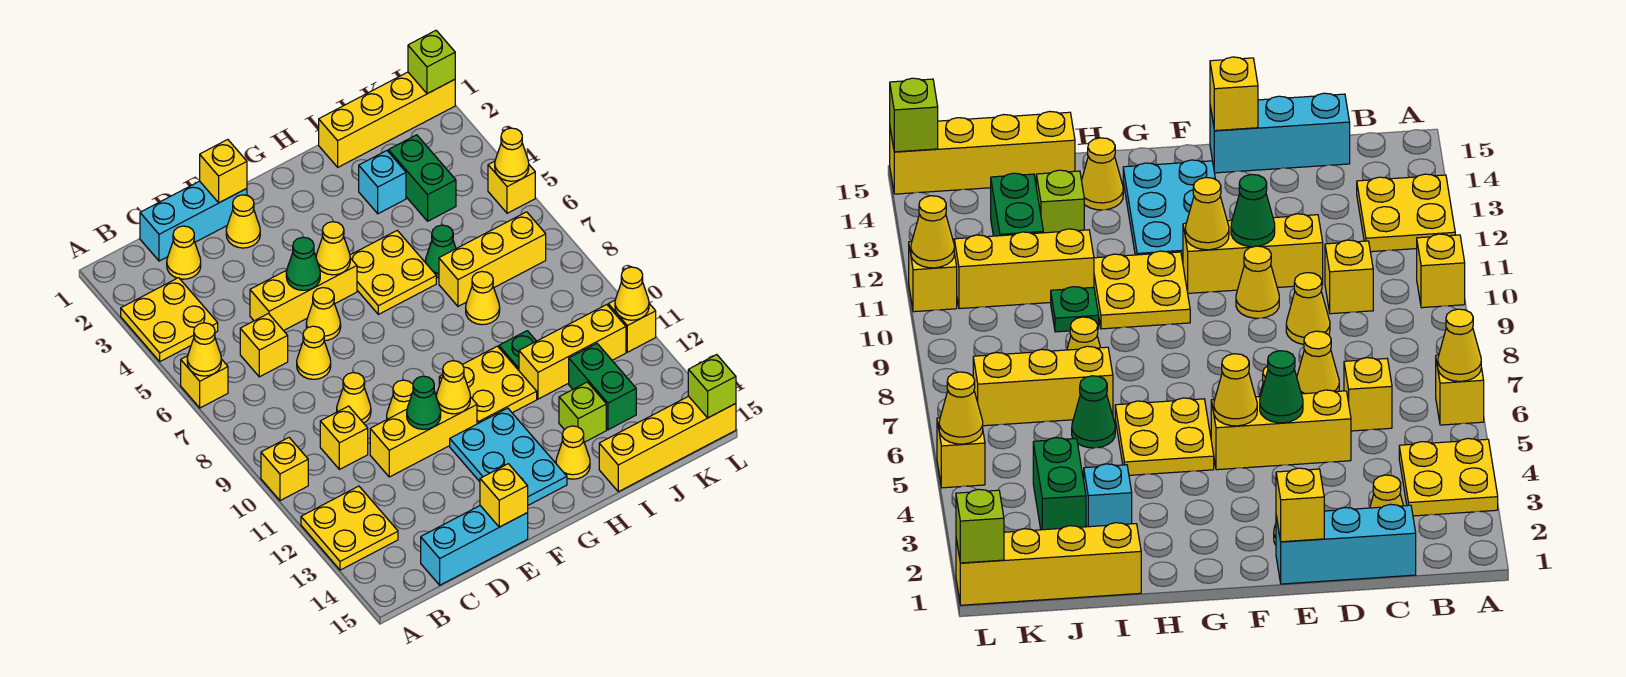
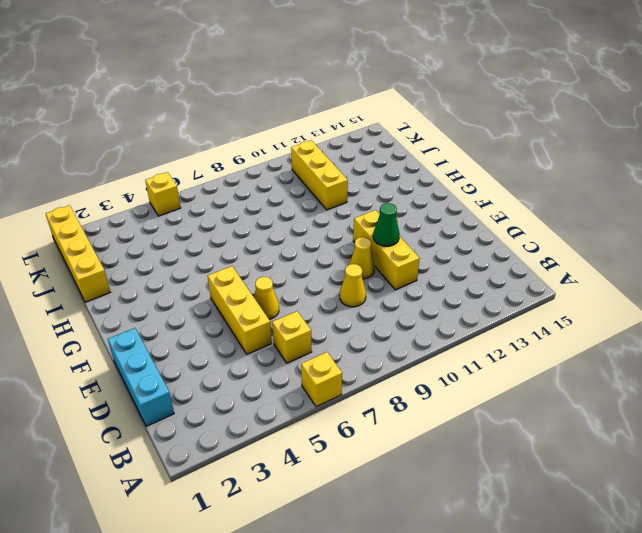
none -> yellow plate A3:B4 level 1
none -> yellow brick A10 level 1
none -> yellow plate A12:B13 level 1
none -> yellow cone C2 level 1

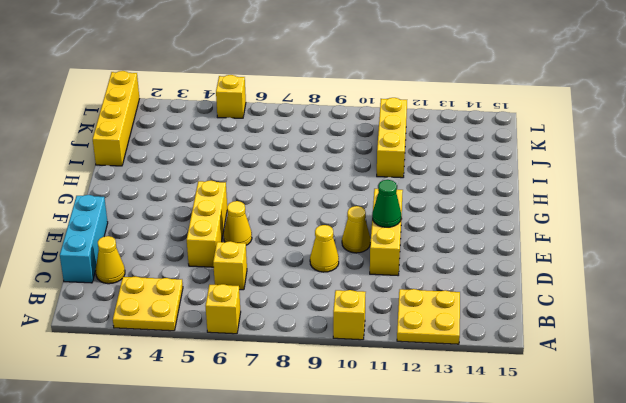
none -> yellow brick C10 level 1
none -> cyan brick C15:E15 level 1
none -> yellow cone D7 level 1
none -> yellow cone E2 level 1

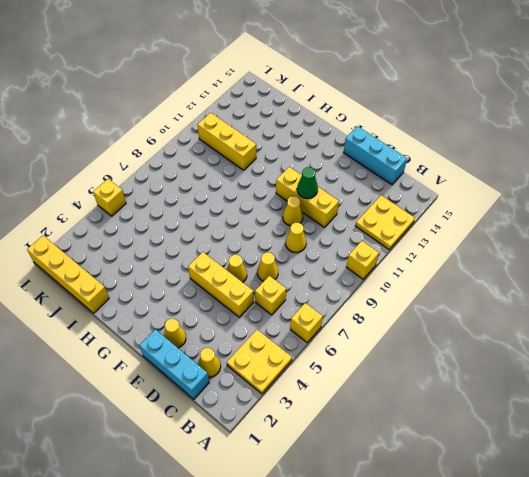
none -> yellow brick C10 level 1
none -> cyan plate F12:G14 level 1
none -> yellow plate G5:H6 level 1
none -> yellow plate G10:H11 level 1

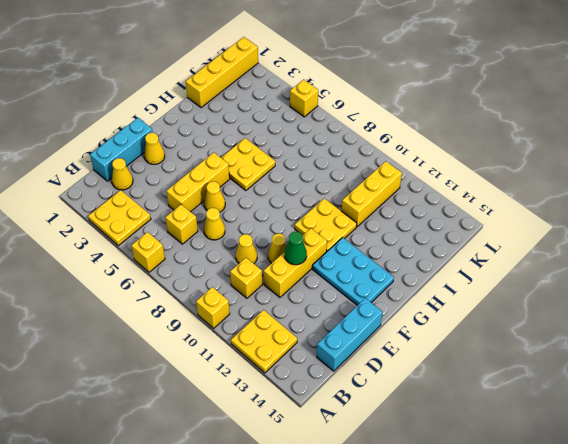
none -> yellow cone H14 level 1
none -> cyan brick I3 level 1
none -> green cone I6 level 1
none -> yellow brick I7:K7 level 1

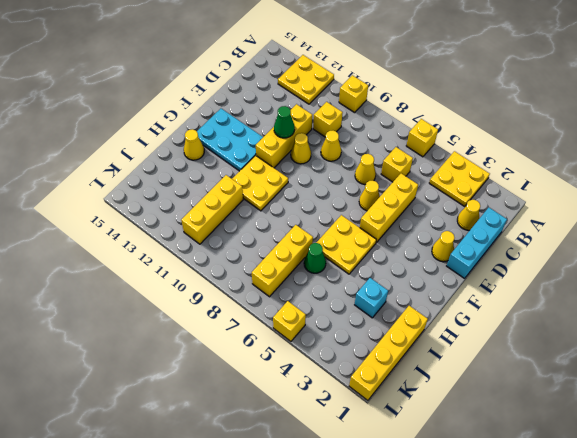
none -> cyan brick C15:E15 level 1
none -> yellow cone I8 level 1
none -> green plate I10 level 1
none -> lime brick I13 level 1

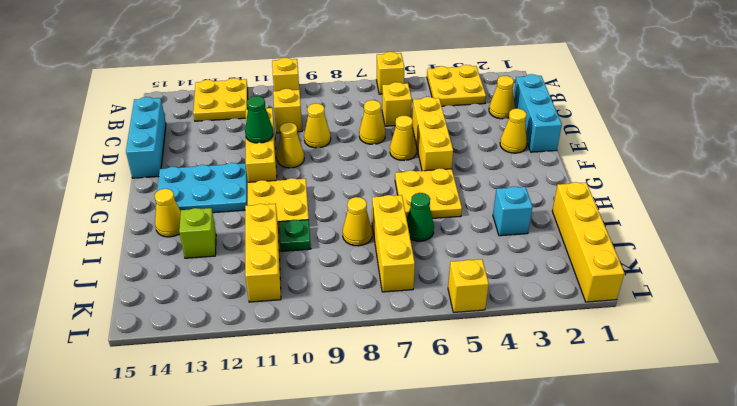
none -> yellow brick I15:L15 level 1
none -> green brick J3:J4 level 1
none -> green brick J12:J13 level 1
none -> yellow brick L11 level 1

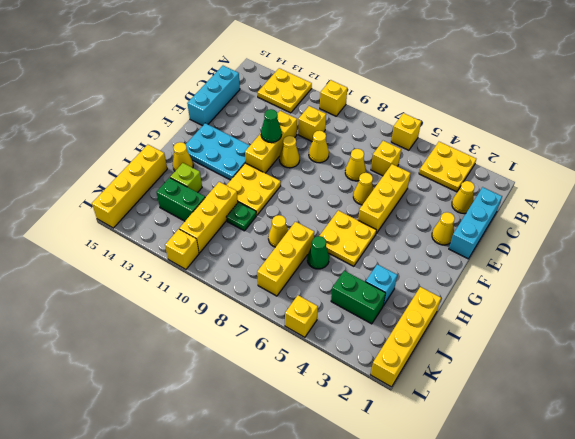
none -> yellow cone A6 level 2
none -> yellow brick E1 level 2
none -> green cone E5 level 2
none -> yellow brick E15 level 2

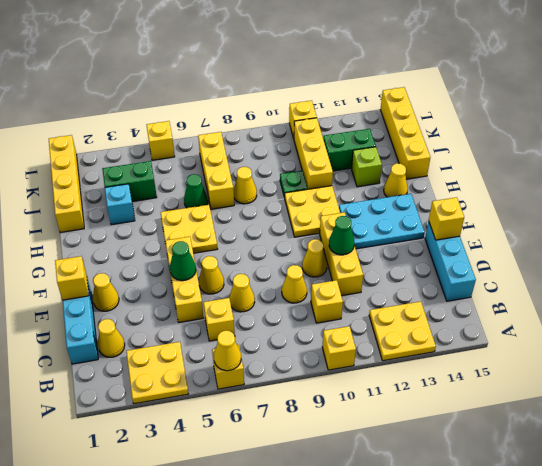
none -> yellow cone F5 level 2
none -> yellow cone F11 level 2
none -> lime brick L1 level 2
none -> yellow cone L5 level 2

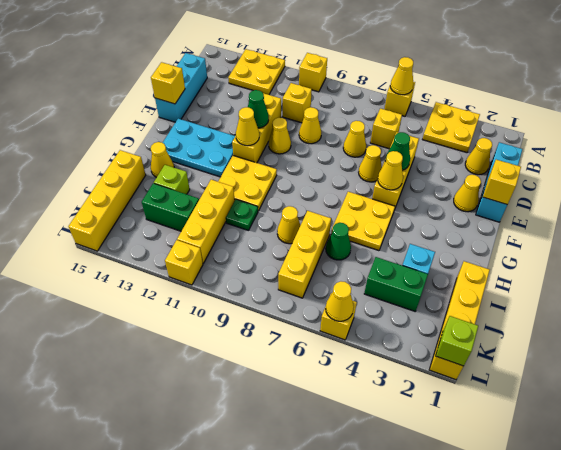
none -> yellow cone L11 level 2
none -> lime brick L15 level 2

